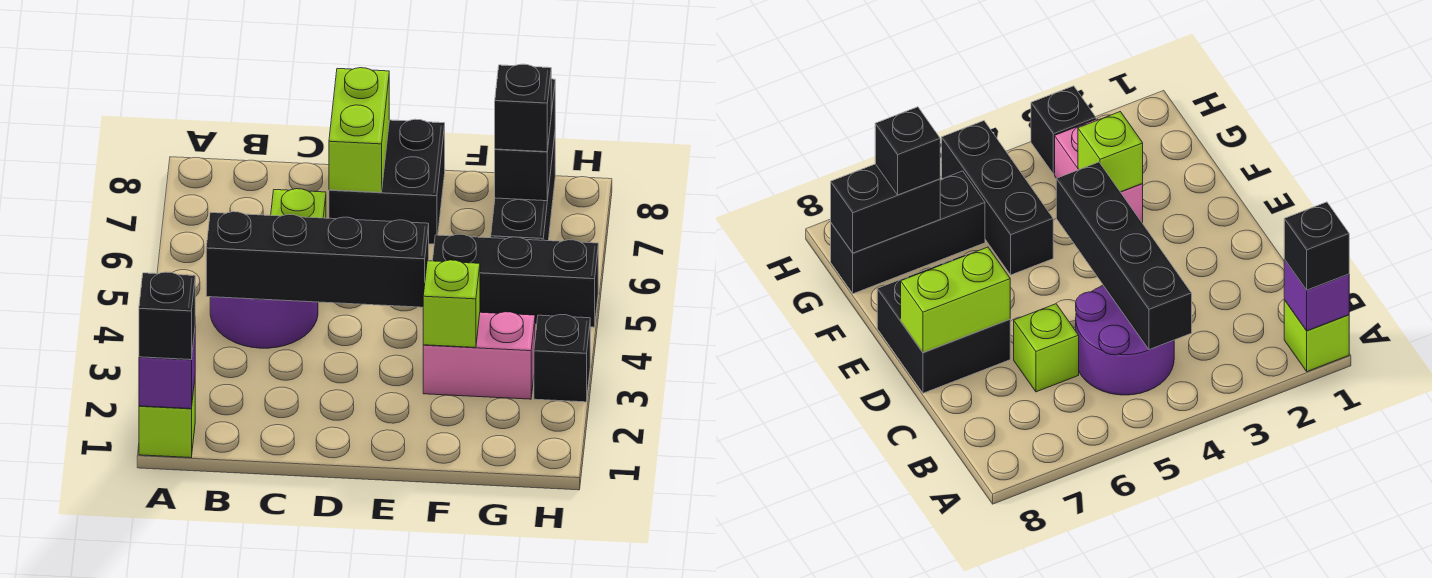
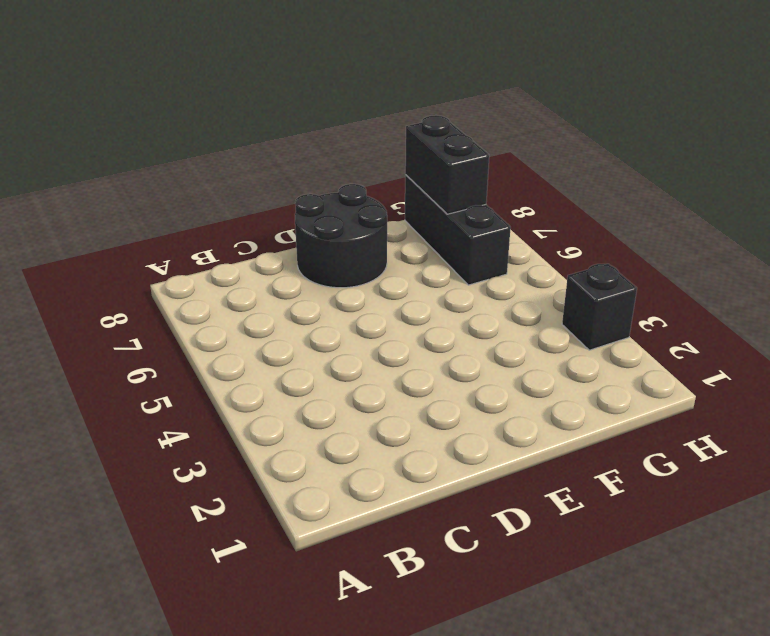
black round brick D7:E8 level 1 -> black brick D7:E8 level 1
none -> lime brick A1 level 1
none -> purple round brick B4:C5 level 1
none -> lime brick C6 level 1

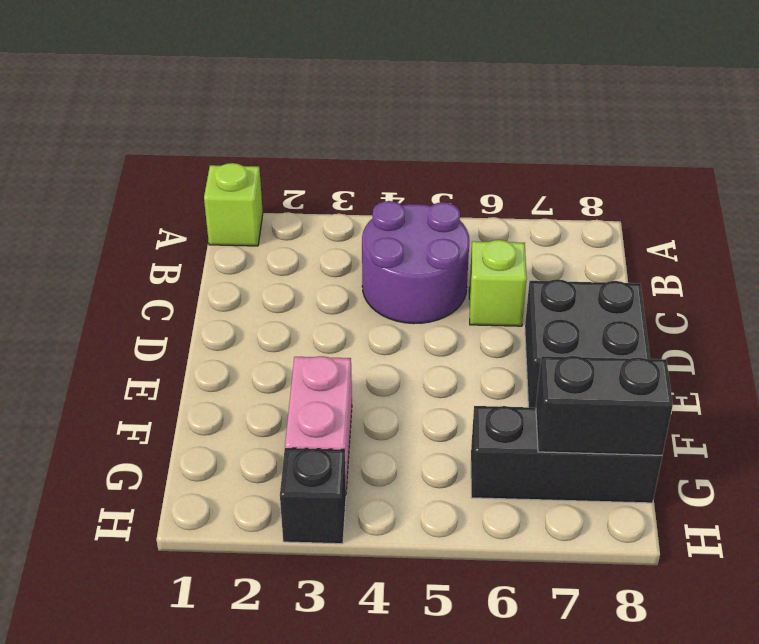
none -> black brick F5:H5 level 1
none -> purple brick A1 level 2
none -> black brick B4:E4 level 2

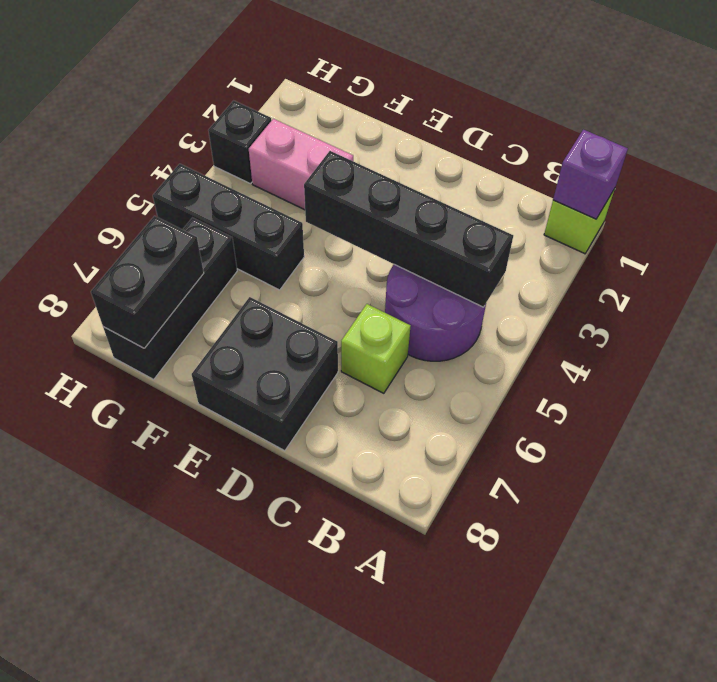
none -> lime brick D7:D8 level 2
none -> lime brick F3 level 2
none -> black brick A1 level 3

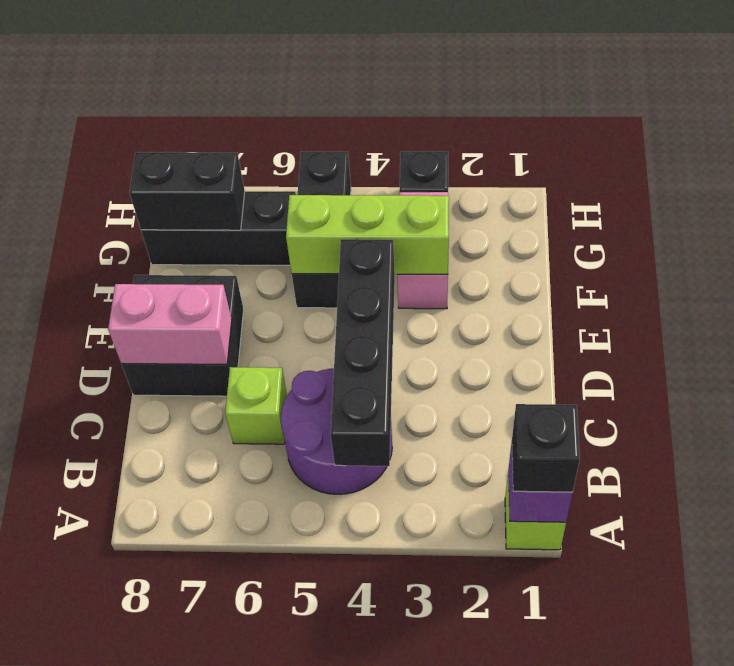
pink brick D7:D8 level 2 -> lime brick D7:D8 level 2
lime brick F3:F5 level 2 -> lime brick F3 level 2
none -> black brick G7 level 3

